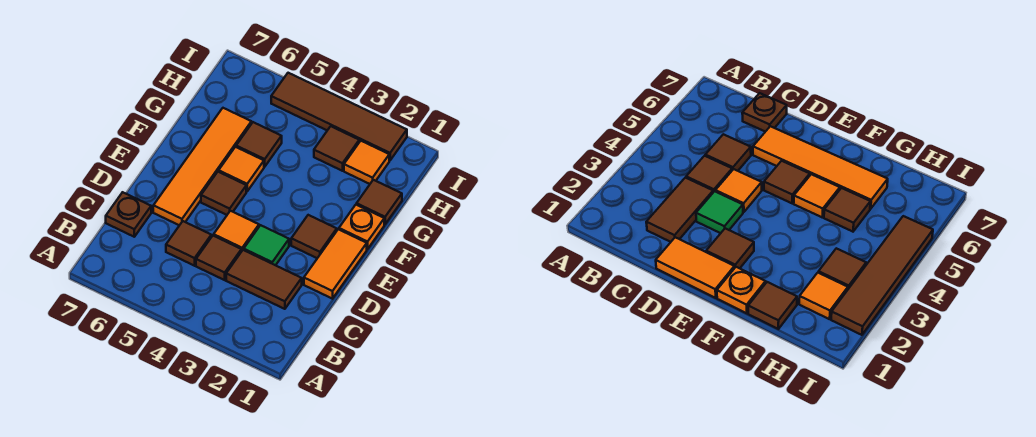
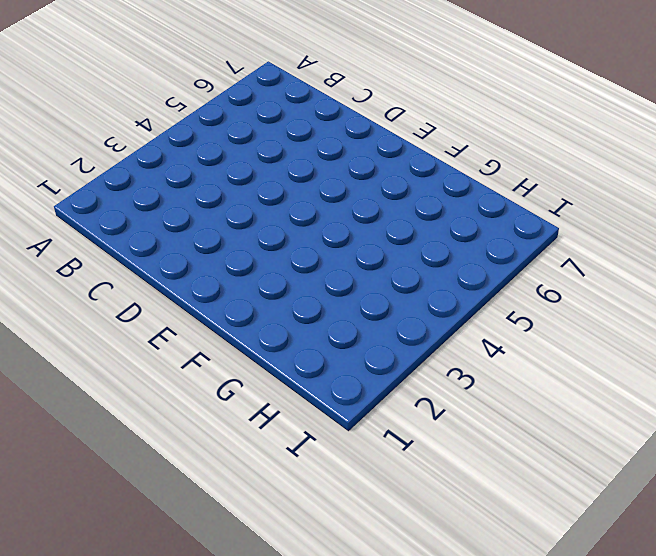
none -> brown tile C2:C3 level 1
none -> brown tile C4 level 1
none -> brown tile C5 level 1

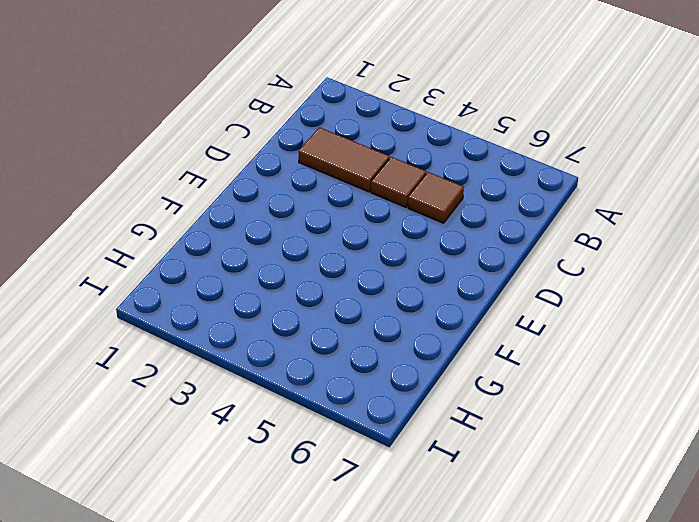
none -> brown plate C7 level 1
none -> orange tile D1:E1 level 1
none -> green tile D3 level 1

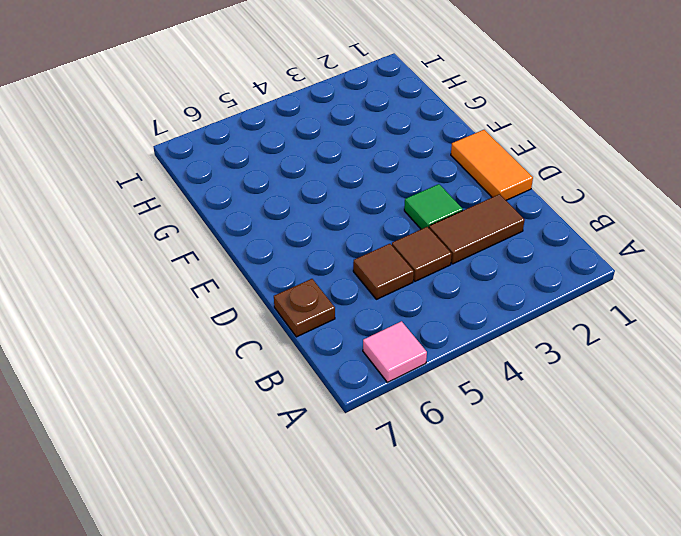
pink tile A6 level 1 -> none
none -> orange tile D4 level 1
none -> orange tile D6:G6 level 1
none -> brown tile E2 level 1

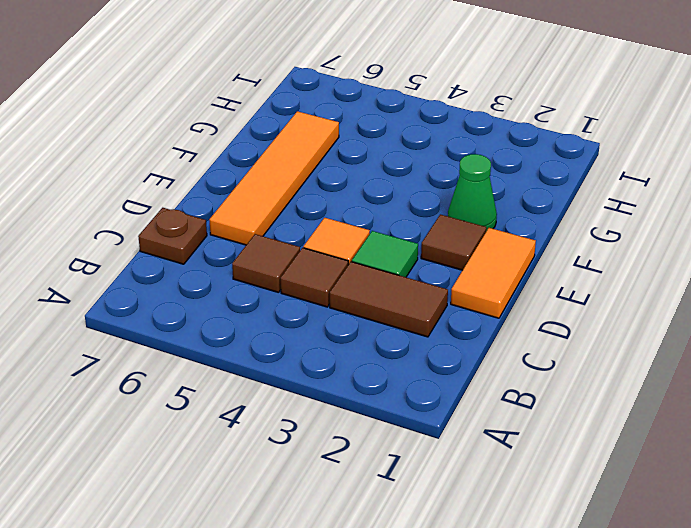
green cone F2 level 1 -> none
none -> brown tile E5 level 1
none -> orange plate F1 level 1
none -> orange tile F5 level 1

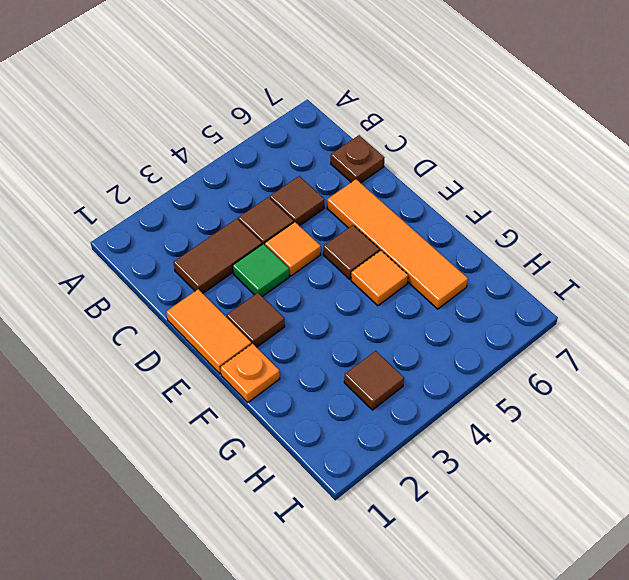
none -> brown tile G1 level 1
none -> brown tile G5 level 1
none -> orange tile H2 level 1

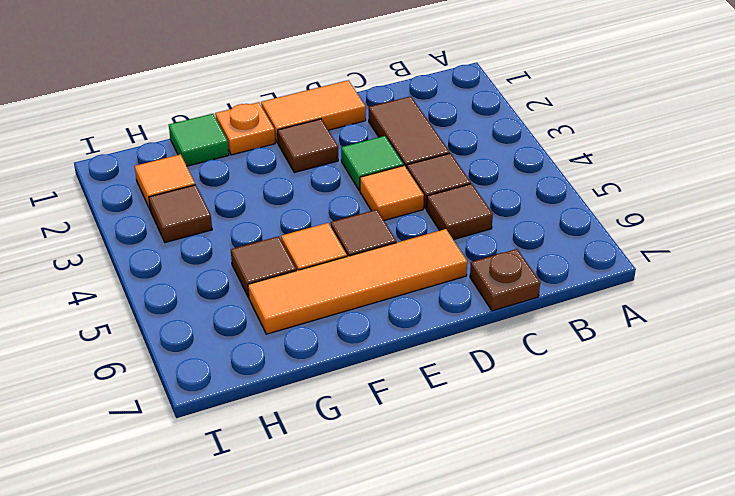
green tile G1 level 1 -> brown tile G1 level 1
none -> brown tile I2:I5 level 1

